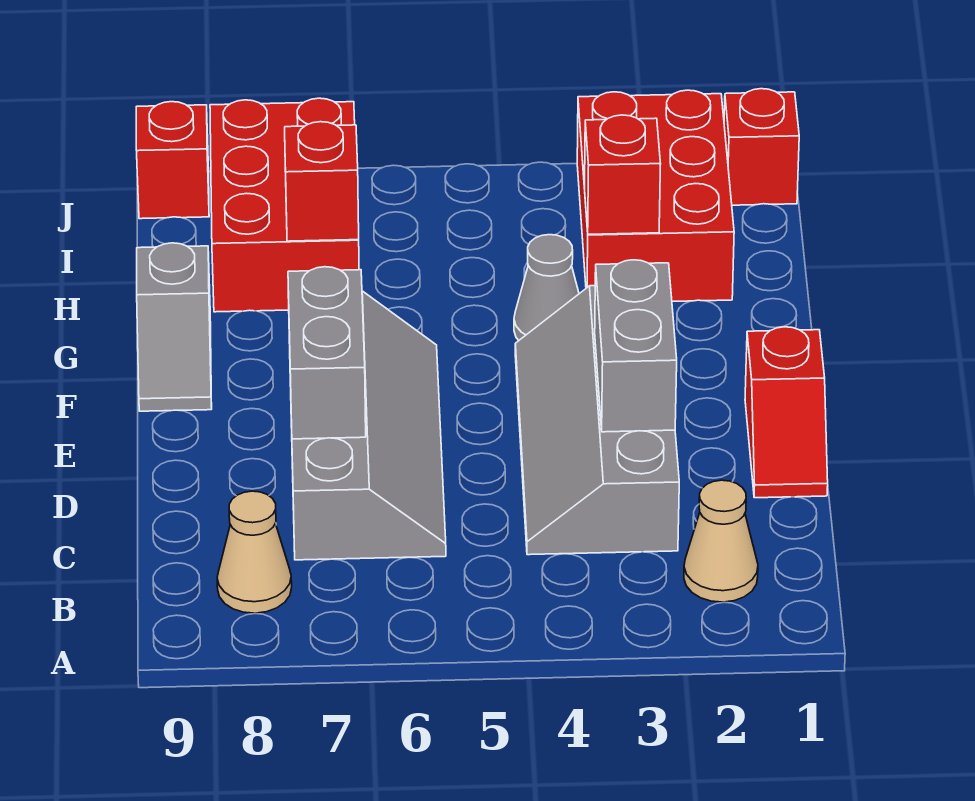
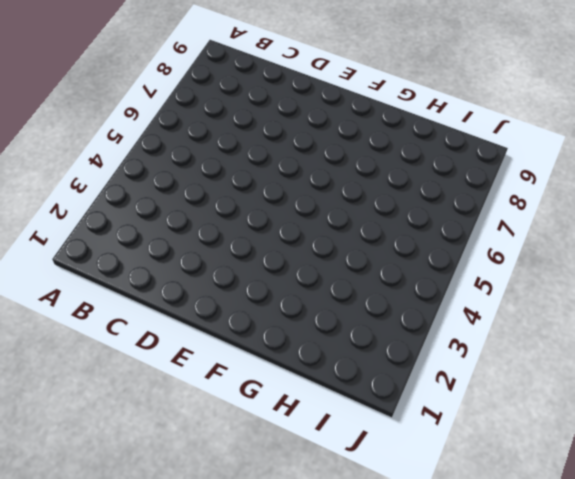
none -> tan cone B2 level 1
none -> tan cone B8 level 1
none -> grey slope C3:F4 level 1 top 3

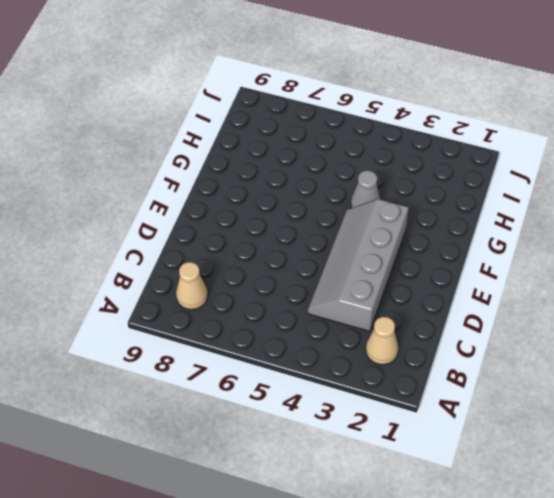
none -> grey slope C6:F7 level 1 top 7
none -> red slope D1:E1 level 1 top E
none -> grey slope F9:G9 level 1 top G

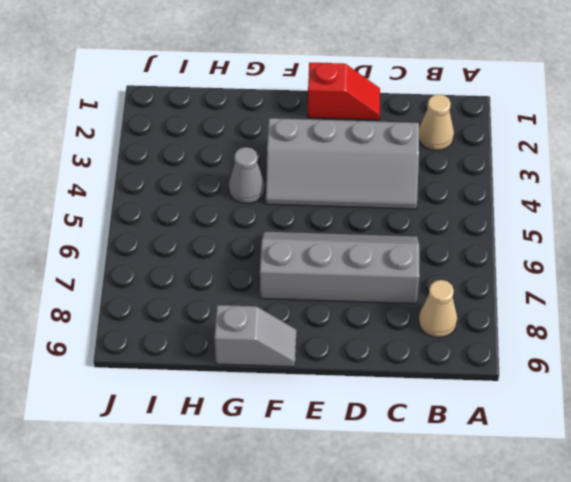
none -> red brick H2:J3 level 1
none -> red brick H7:J8 level 1
none -> red brick J1 level 1

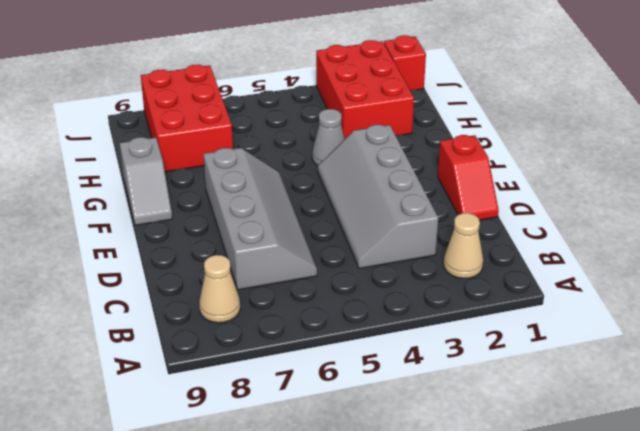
none -> red brick J9 level 1
none -> grey brick D3:E3 level 2
none -> grey brick D7:E7 level 2

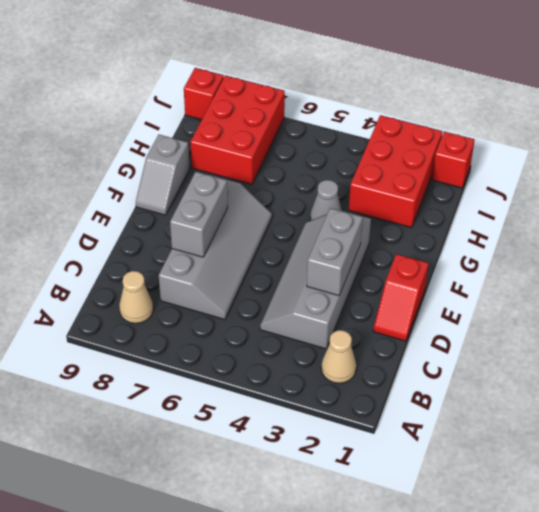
none -> red brick H3 level 2
none -> red brick H7 level 2

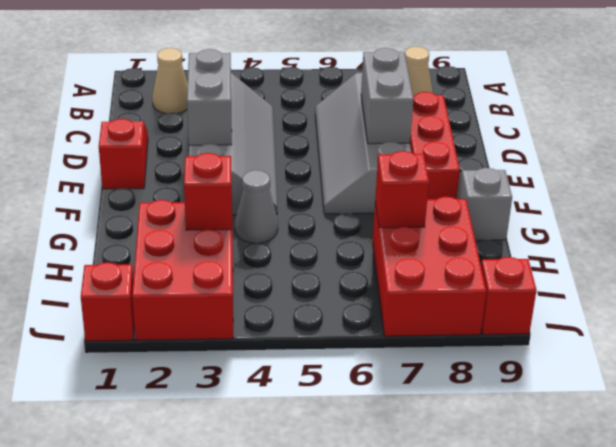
red brick D8:F8 level 1 -> none

